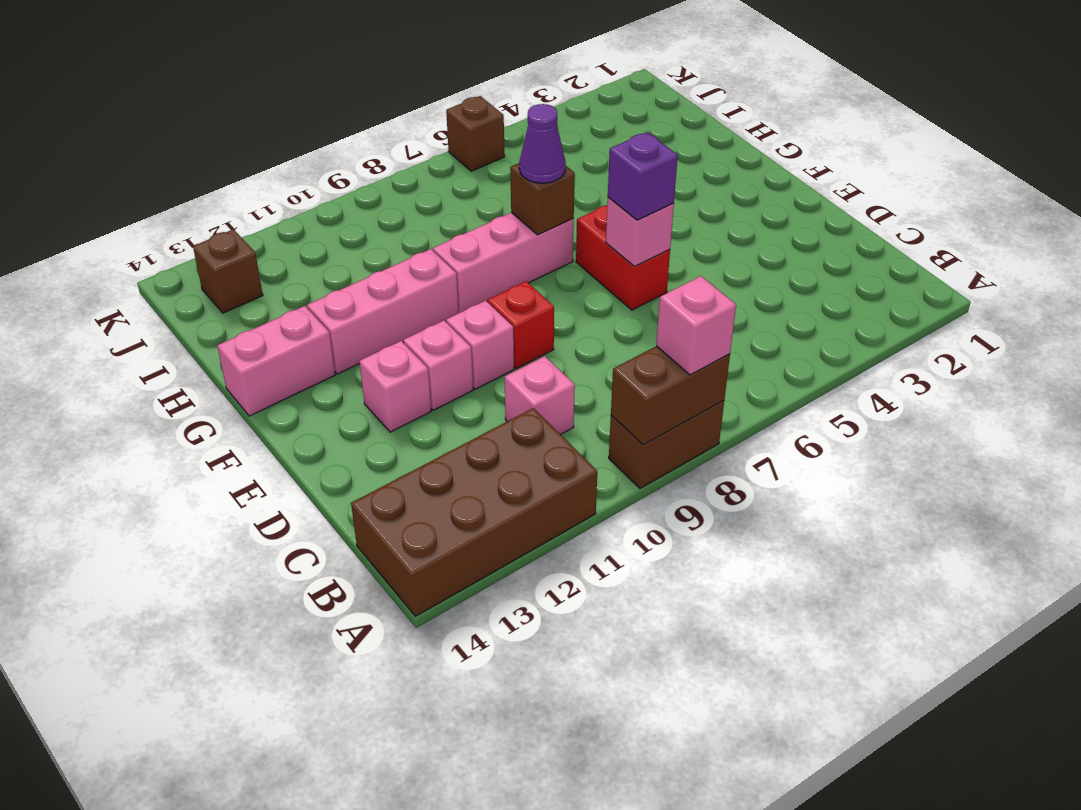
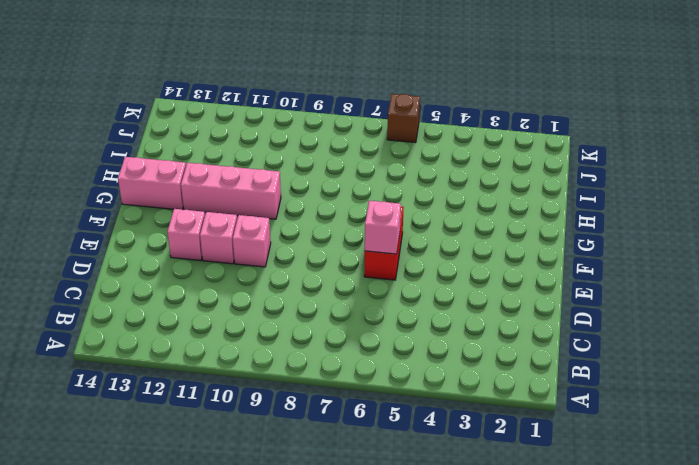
none -> brown brick A8:A9 level 1
none -> brown brick A11:B14 level 1
none -> pink brick C10 level 1

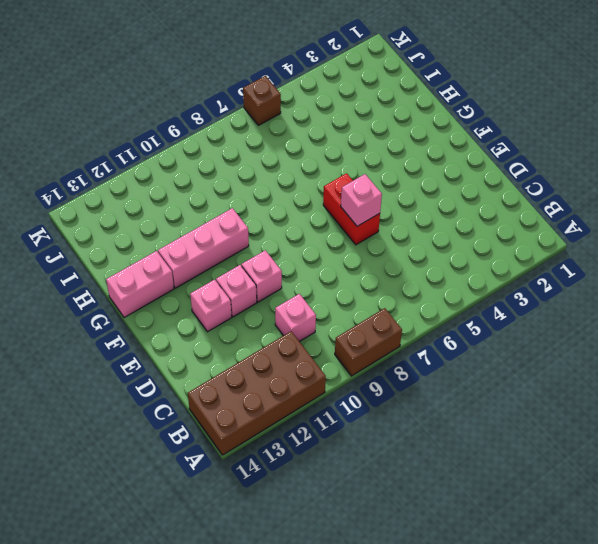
none -> red brick E9 level 1
none -> pink brick G7:G9 level 1
none -> brown brick J13 level 1

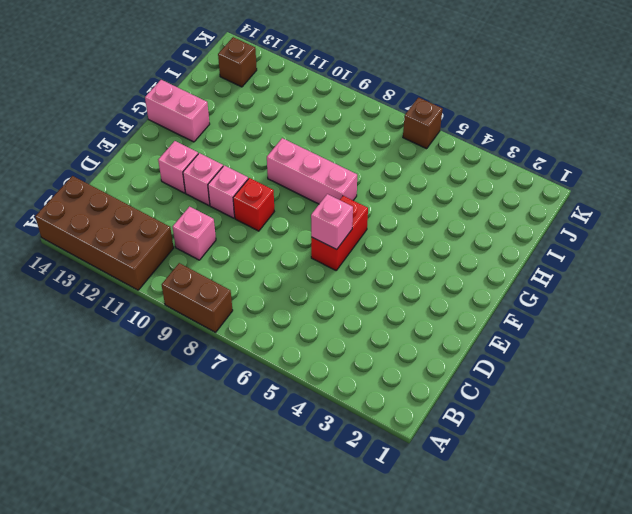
none -> pink brick G10:G12 level 1
none -> brown brick A8:A9 level 2
none -> brown brick G7 level 2

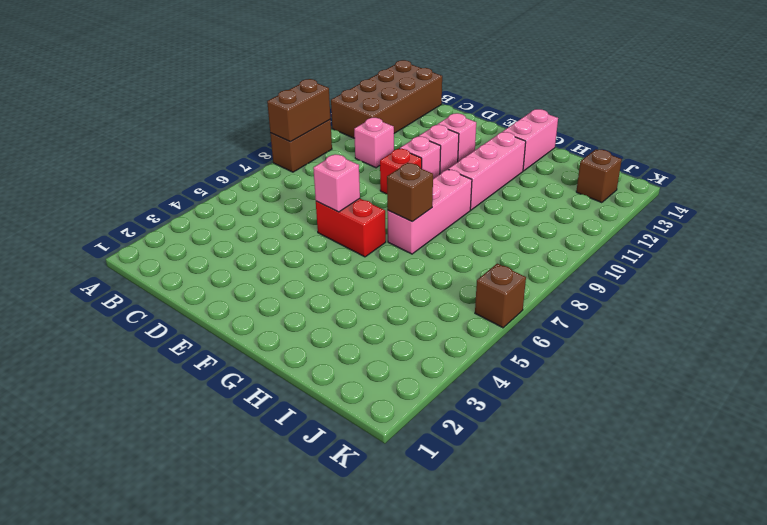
none -> pink brick A8 level 3
none -> purple brick E6 level 3
none -> purple cone G7 level 3

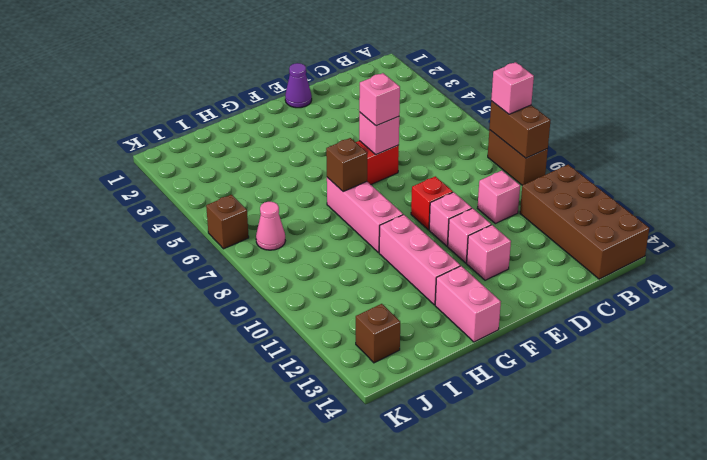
purple cone E1 level 1 -> purple cone G7 level 3
pink brick E6 level 3 -> purple brick E6 level 3
pink cone J7 level 1 -> none

